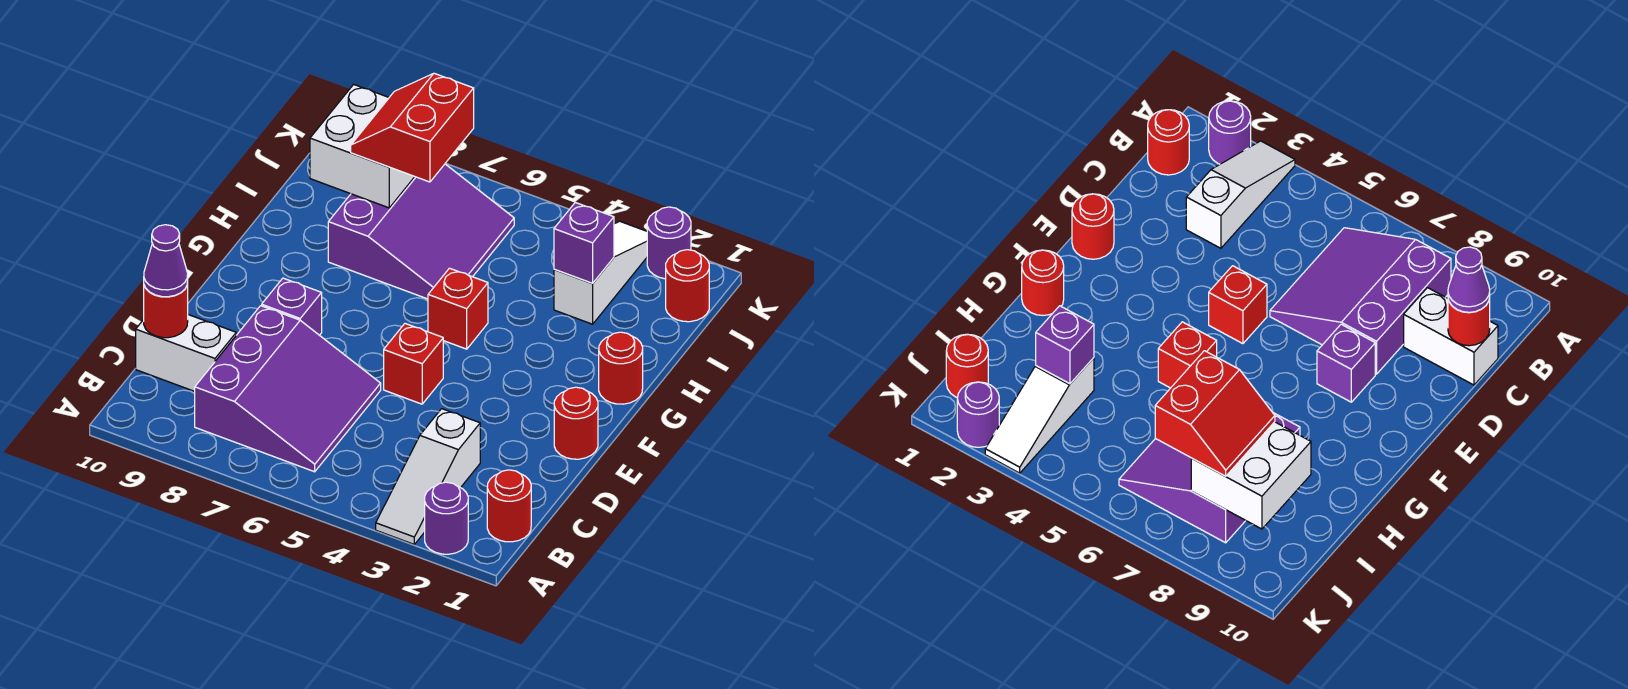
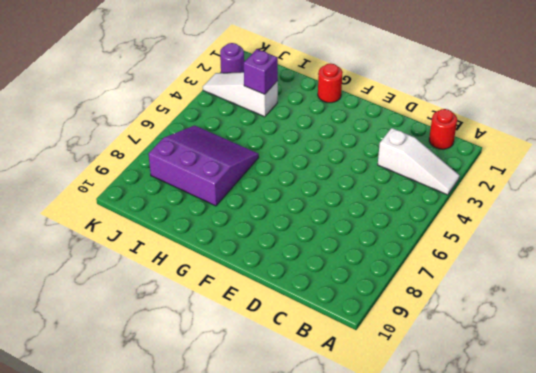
none -> purple round brick A2 level 1
none -> purple slope B6:D8 level 1 top 8
none -> white brick C9:C10 level 1

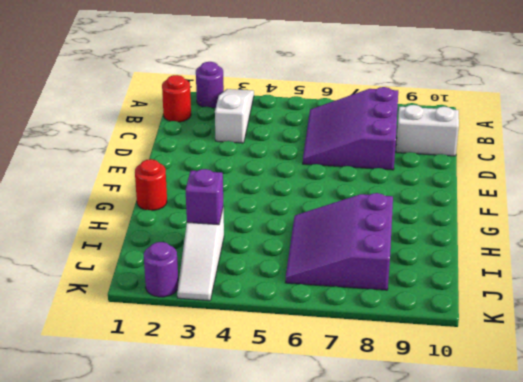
none -> red round brick E1 level 1
none -> red brick E5 level 1
none -> purple brick E8 level 1

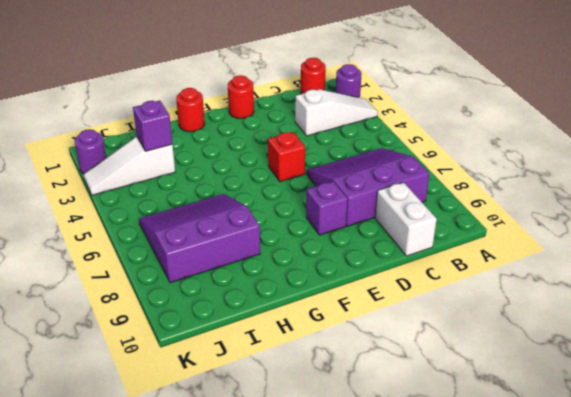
none -> red brick G5 level 1
none -> red round brick J1 level 1
none -> red round brick C10 level 2

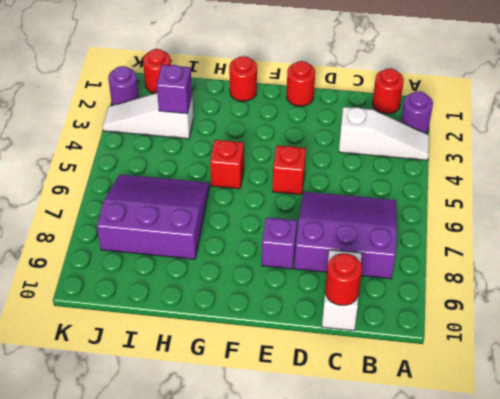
none -> white brick I8:J9 level 2
none -> purple cone C10 level 3
none -> red slope I7:J8 level 3 top 7

